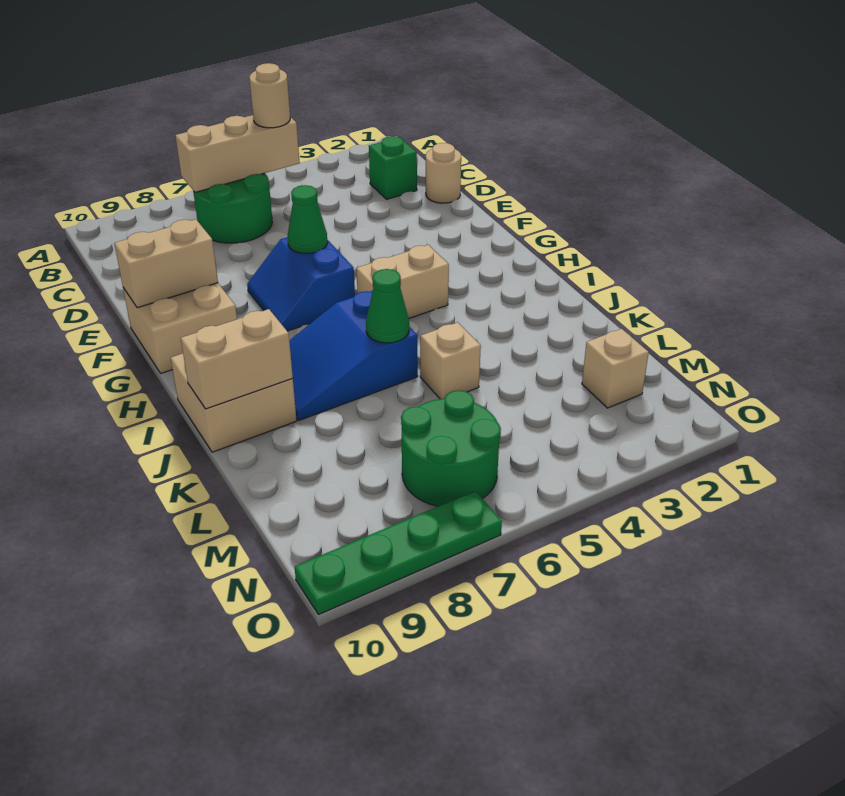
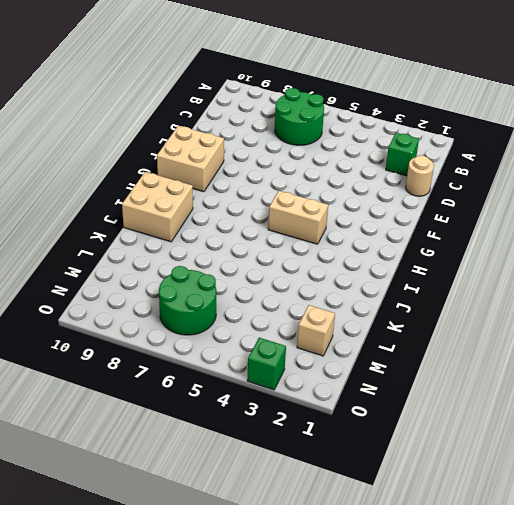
green brick O3 level 1 -> none
none -> blue slope F6:G7 level 1 top 6
none -> blue slope I6:J8 level 1 top 6
none -> tan brick K5 level 1

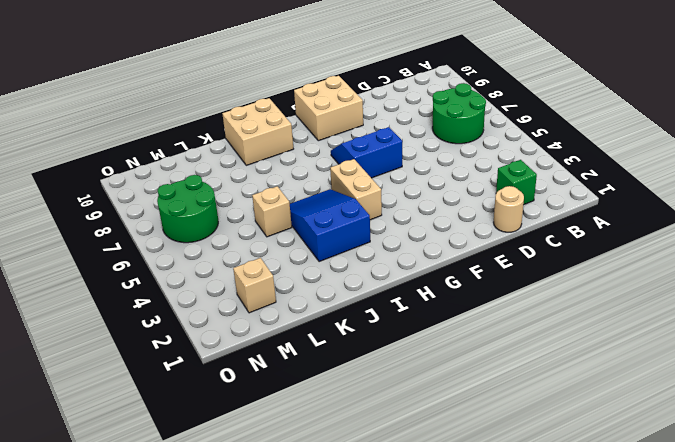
blue slope I3:J5 level 1 top 3 -> blue slope I6:J8 level 1 top 6
none -> green plate O7:O10 level 1
none -> tan brick B5:B7 level 2
none -> green cone F6 level 2

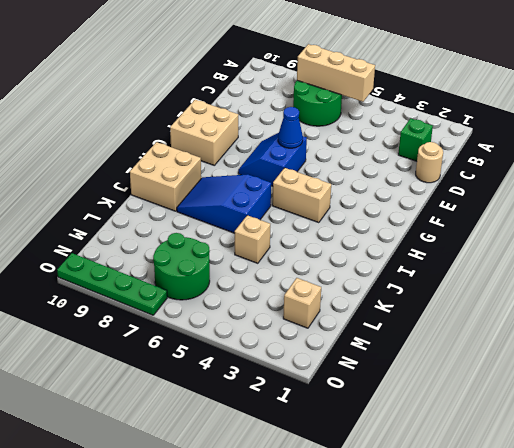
blue cone F6 level 2 -> green cone F6 level 2
none -> tan brick F9:F10 level 2
none -> green cone J6 level 2
none -> tan brick J9:J10 level 2

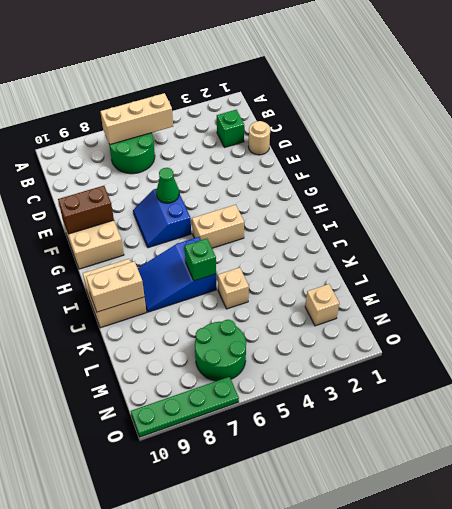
brown brick F9:F10 level 2 -> tan brick F9:F10 level 2
green brick J6 level 2 -> green cone J6 level 2
none -> tan round brick B5 level 3

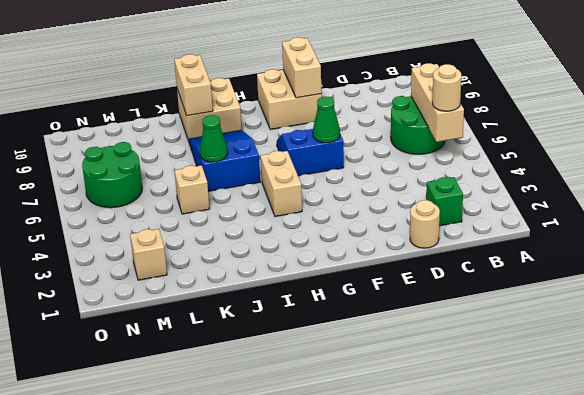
none -> green plate O7:O10 level 1

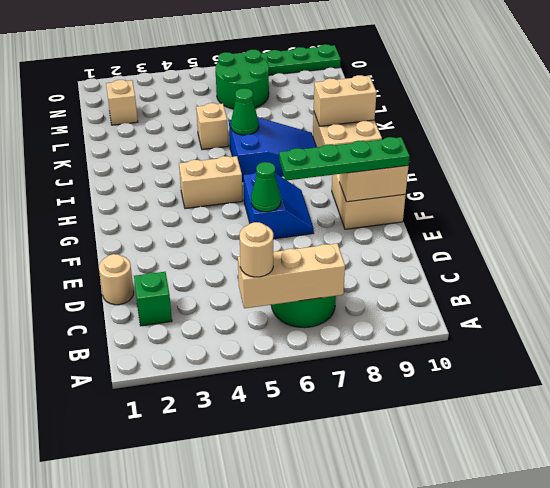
green plate F7:F10 level 3 -> none

